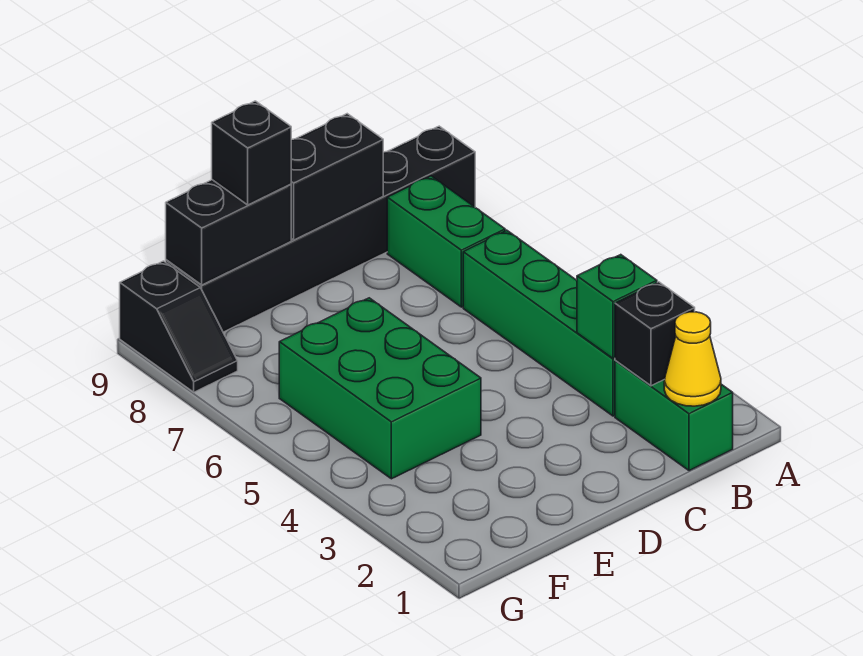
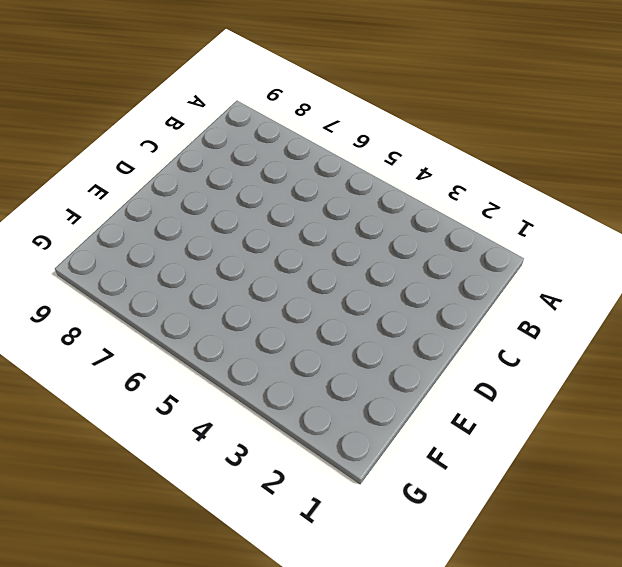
none -> black brick A9:F9 level 1
none -> green brick B1:B2 level 1
none -> green brick B3:B6 level 1

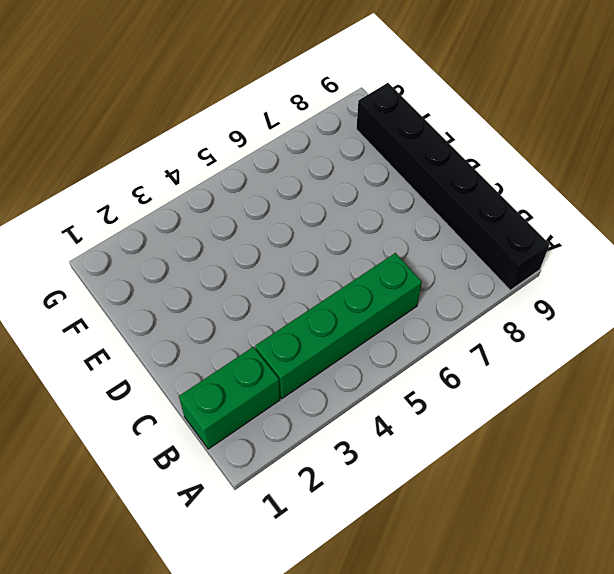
none -> green brick B7:B8 level 1
none -> green brick E4:F6 level 1
none -> black slope G8:G9 level 1 top 9

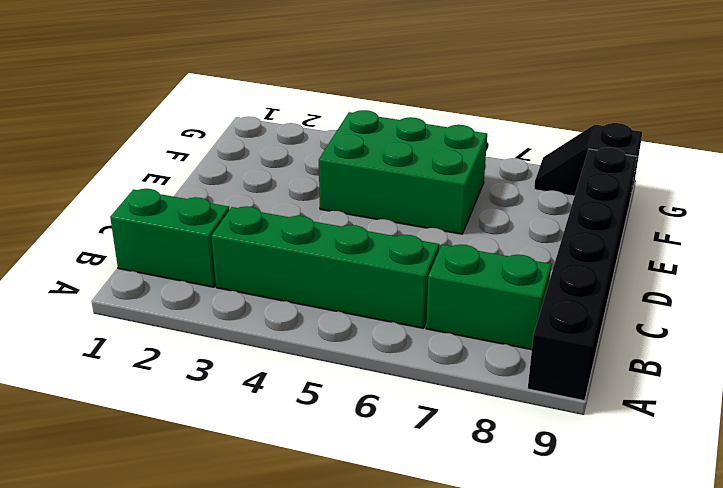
none -> yellow cone B1 level 2
none -> black brick B2 level 2
none -> green brick B3 level 2

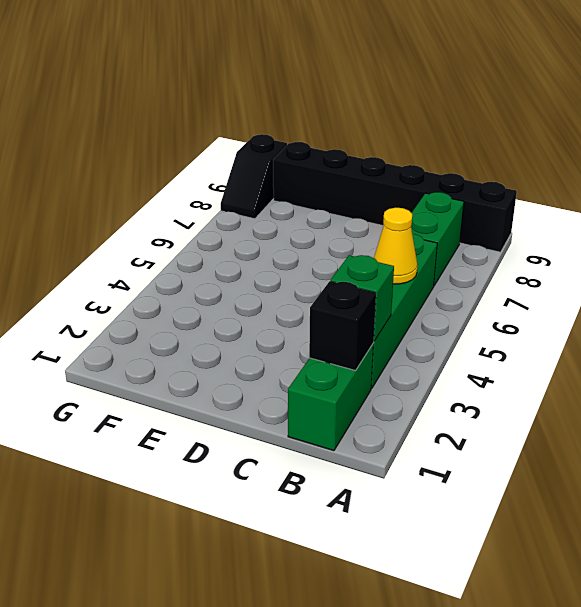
yellow cone B5 level 2 -> yellow cone B1 level 2
none -> green brick E4:F6 level 1
none -> black brick C9:D9 level 2
none -> black brick E9:F9 level 2

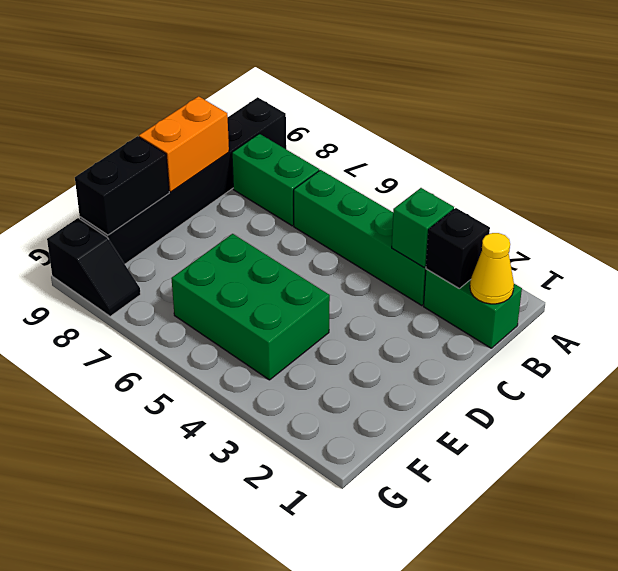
orange brick C9:D9 level 2 -> black brick C9:D9 level 2
none -> black brick E9 level 3

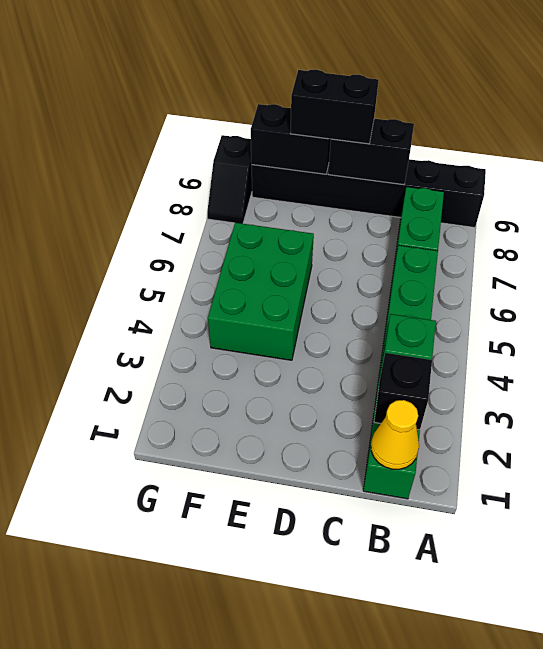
black brick D9:E9 level 3 -> black brick E9 level 3

